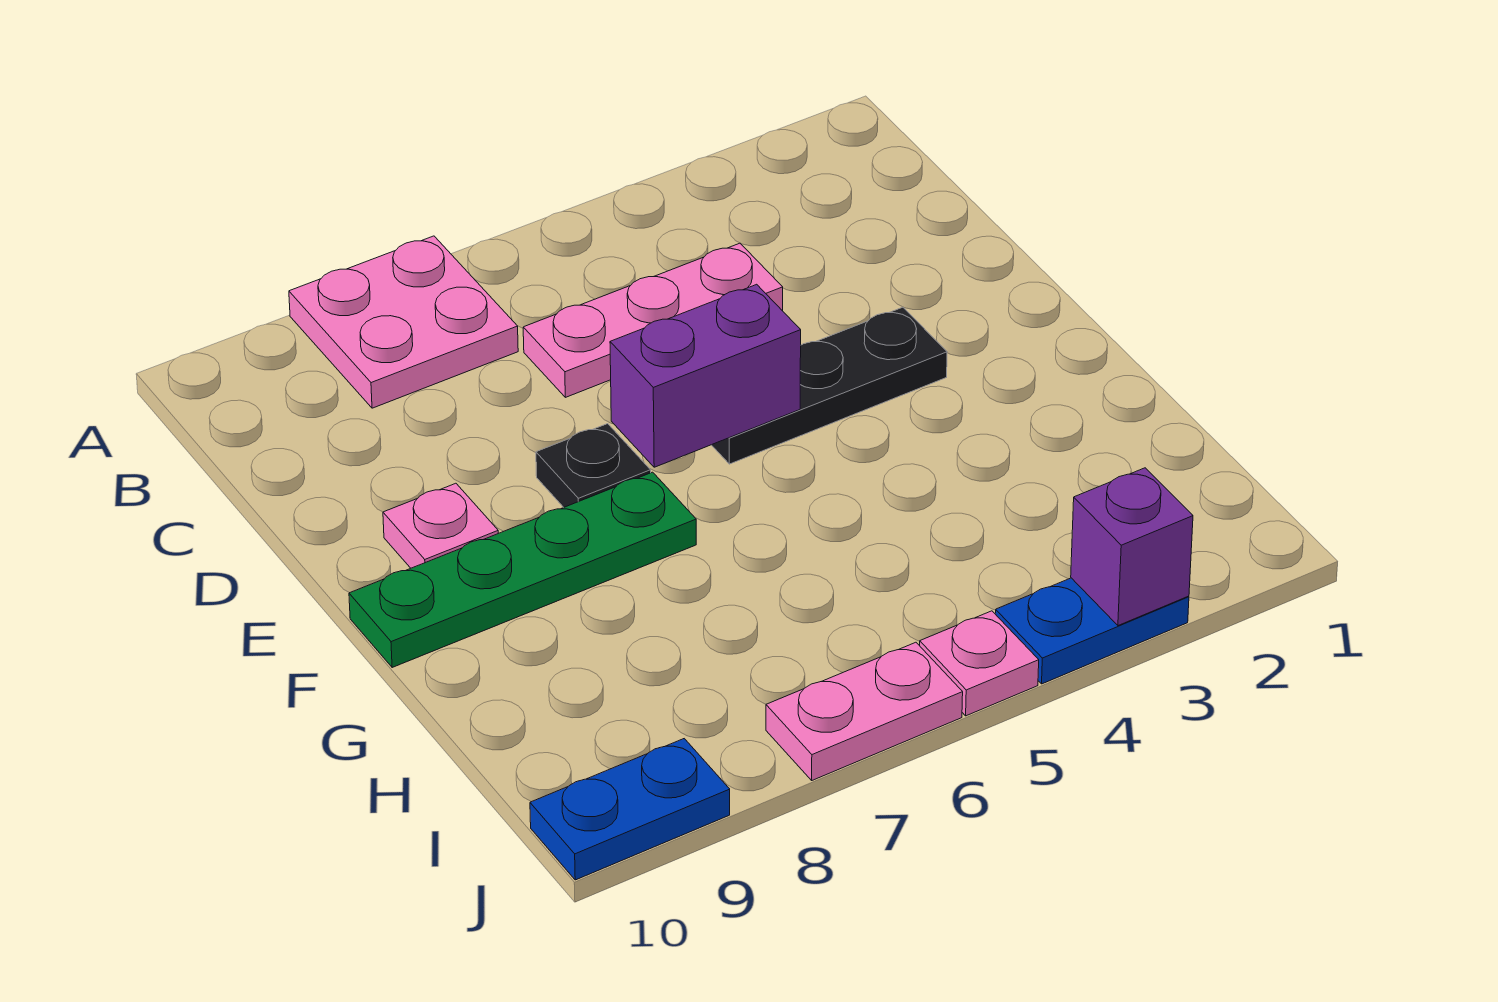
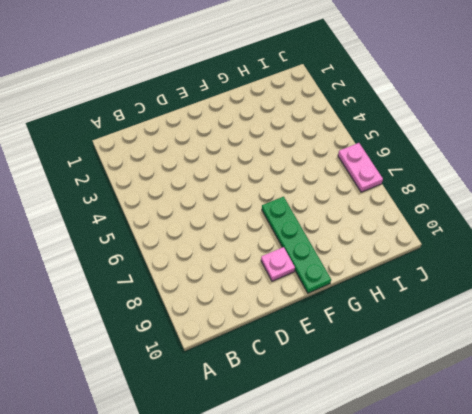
none -> pink plate A7:B8 level 1
none -> pink plate C4:C6 level 1
none -> black plate E3:E5 level 1

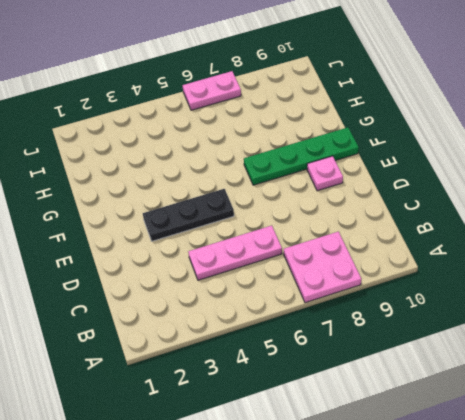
none -> black plate E7 level 1
none -> blue plate J3:J4 level 1
none -> pink plate J5 level 1

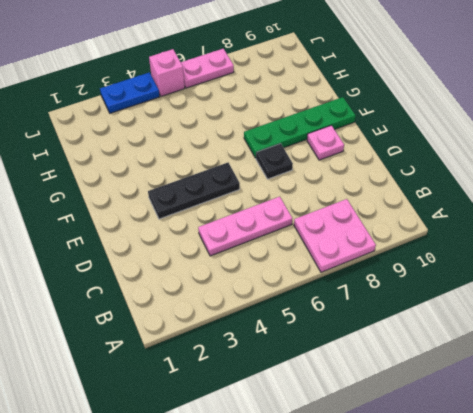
pink brick J5 level 1 -> pink plate J5 level 1
none -> blue plate J9:J10 level 1
none -> purple brick E5:E6 level 2
none -> purple brick J3 level 2

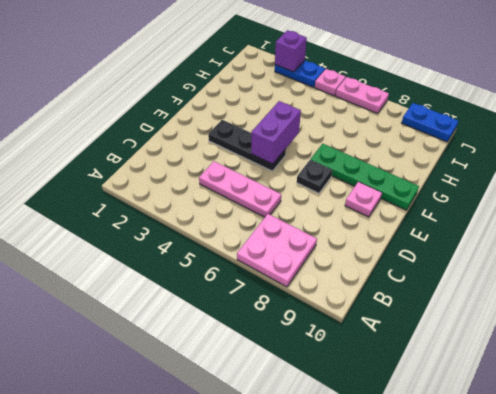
purple brick E5:F5 level 2 -> purple brick E5:E6 level 2

